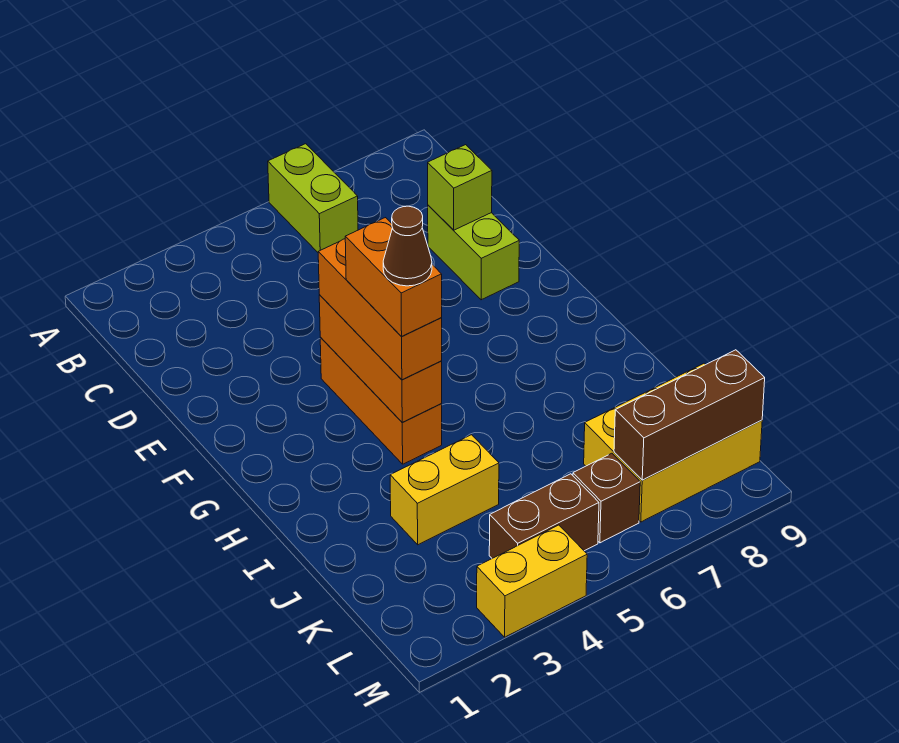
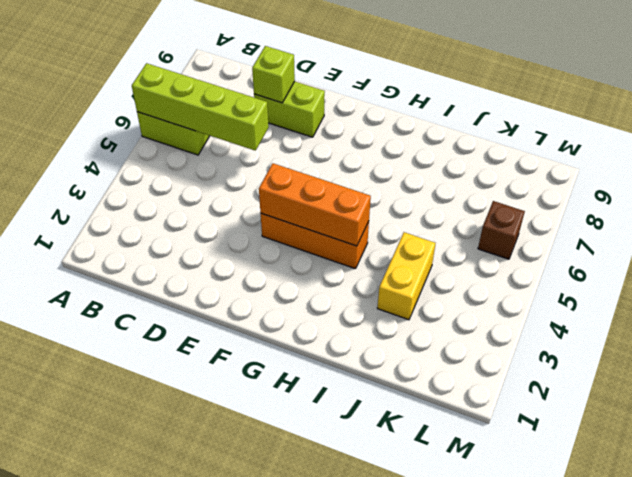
lime brick A6:D6 level 2 -> none
none -> yellow brick K7:L9 level 1
none -> brown brick L4:L5 level 1
none -> yellow brick M3:M4 level 1

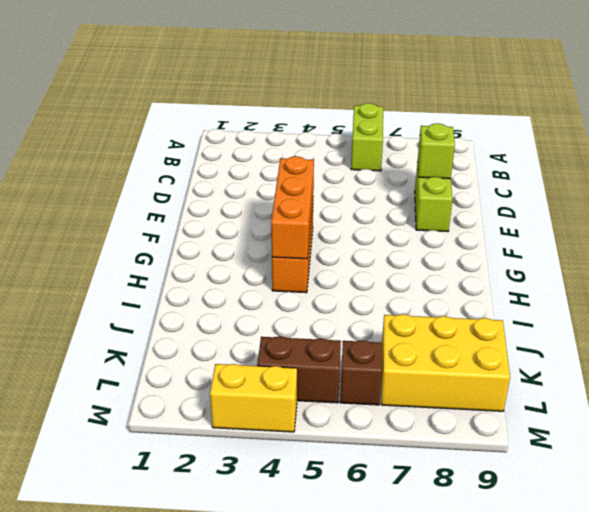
none -> yellow brick J3:J4 level 1
none -> brown brick L7:L9 level 2
none -> orange brick F4:H4 level 3

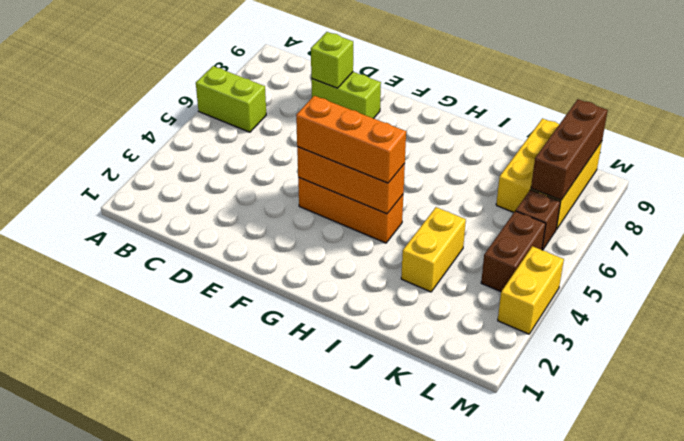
none -> orange brick G4:H4 level 4
none -> brown cone H4 level 5

